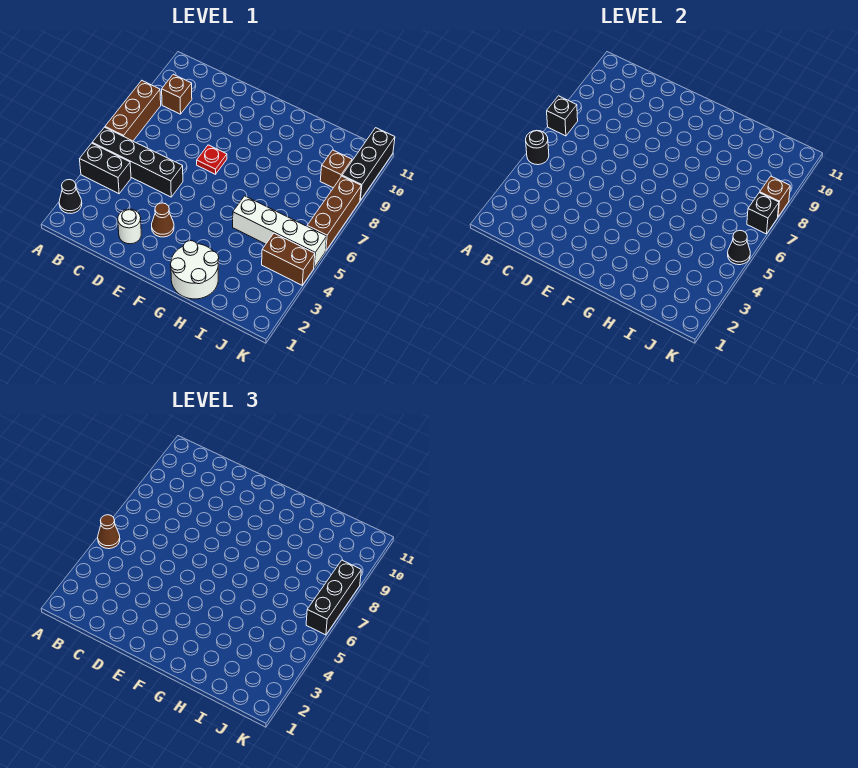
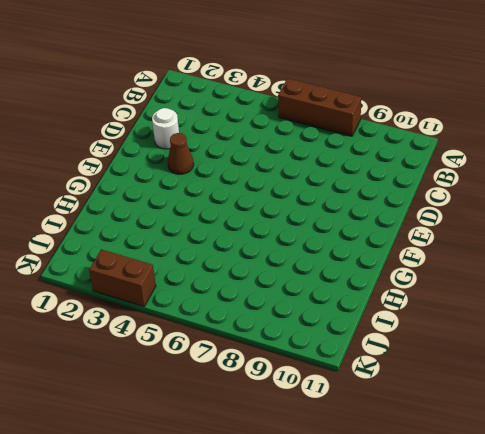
brown brick K3:K4 level 1 -> brown brick J4:K4 level 1
none -> black cone A2 level 1
none -> black brick A4:B4 level 1
none -> black brick A5:D5 level 1

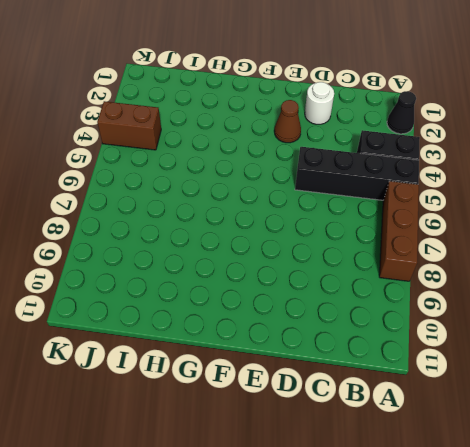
none -> brown brick B9 level 1
none -> red plate E7 level 1
none -> white round brick G1:H2 level 1

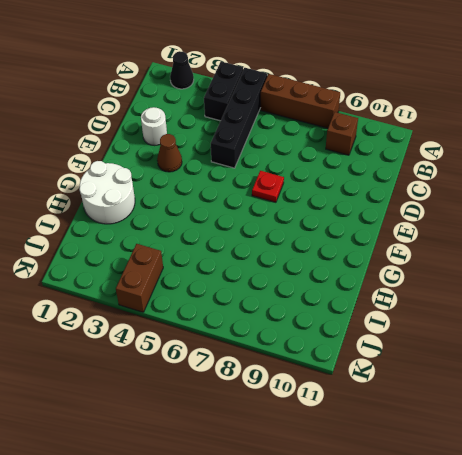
none -> white brick H5:K5 level 1
none -> brown brick J9 level 1
none -> brown brick K6:K8 level 1

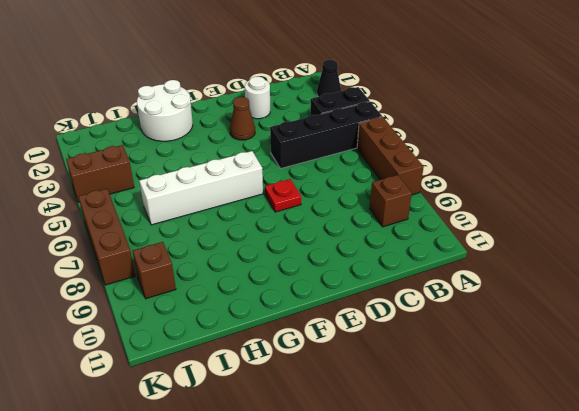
white brick F6:I6 level 1 -> white brick H5:K5 level 1
none -> black brick K9:K11 level 1
none -> black round brick A5 level 2
none -> black brick A7 level 2

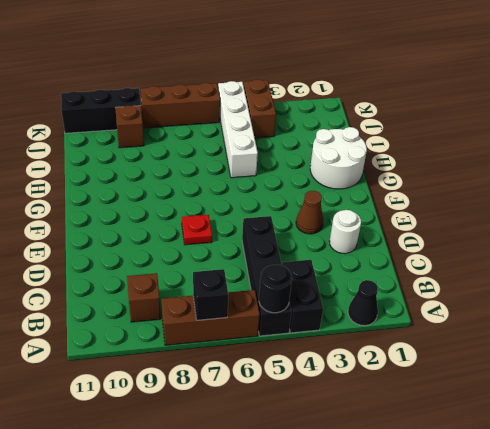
none -> black cone K5 level 2
none -> black brick K7 level 2
none -> brown brick K8 level 2

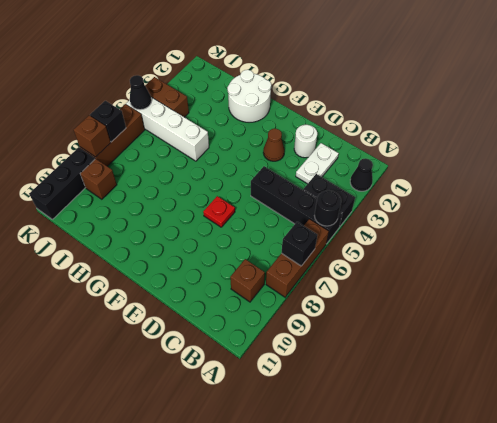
white plate C2:C3 level 1 -> none
none -> brown cone A5 level 3
none -> black brick K6:K8 level 3

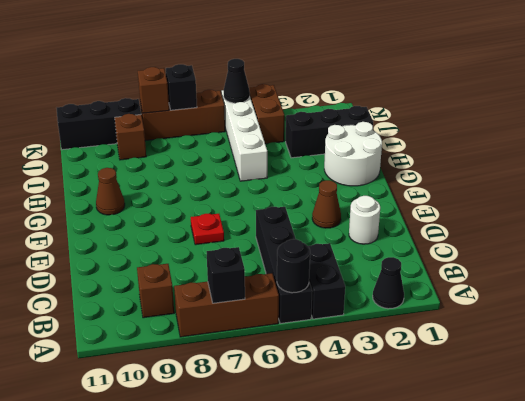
brown cone G10 level 1 -> brown cone A5 level 3
black brick I1:I3 level 1 -> black brick K6:K8 level 3

